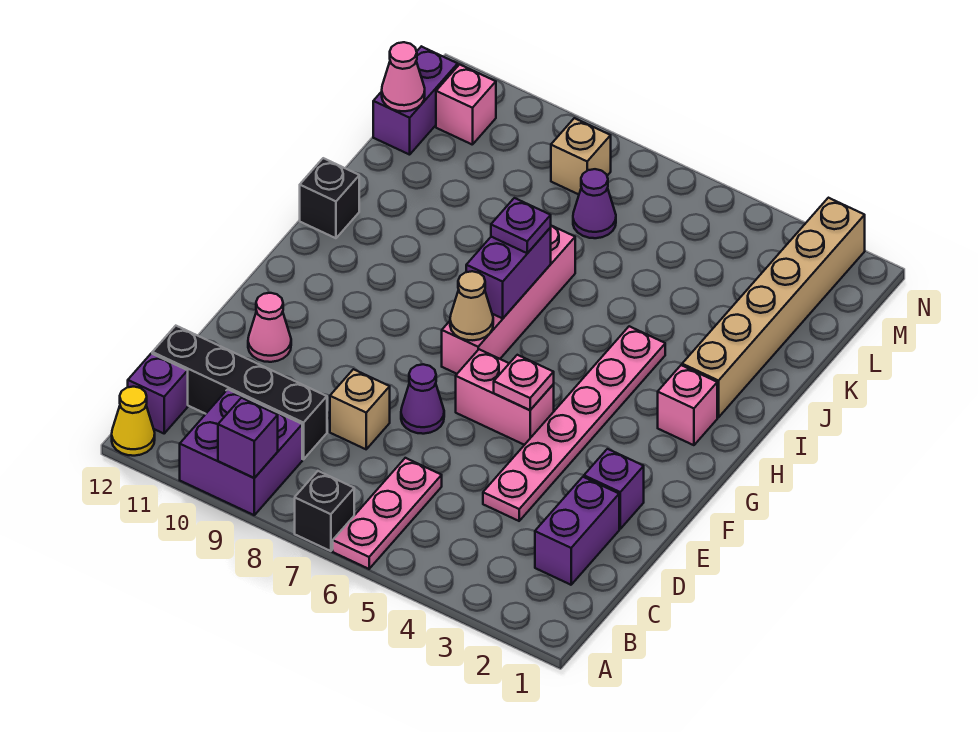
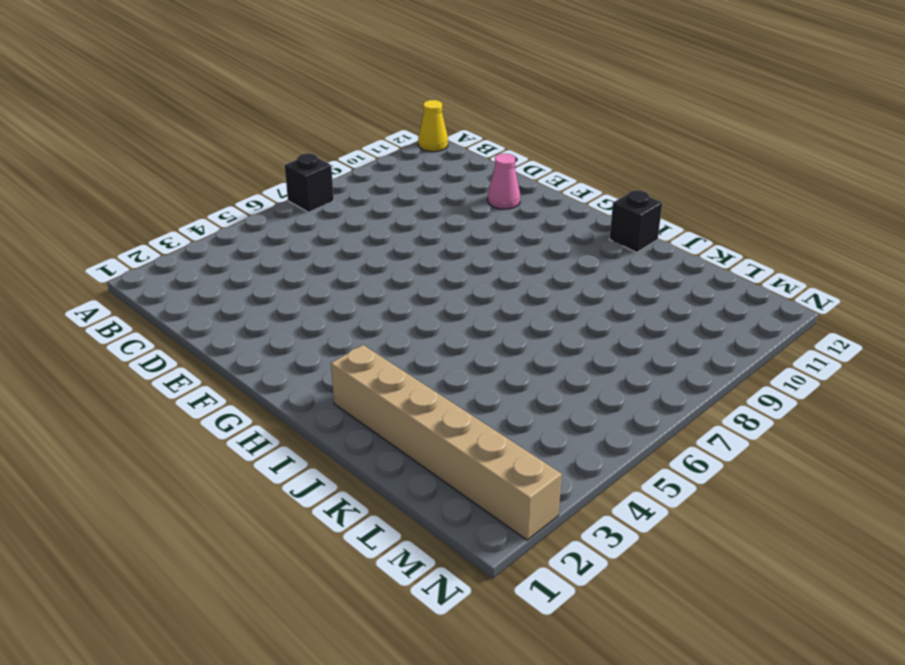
none -> pink plate A6:C6 level 1
none -> purple brick A9:B10 level 1
none -> purple brick B12 level 1

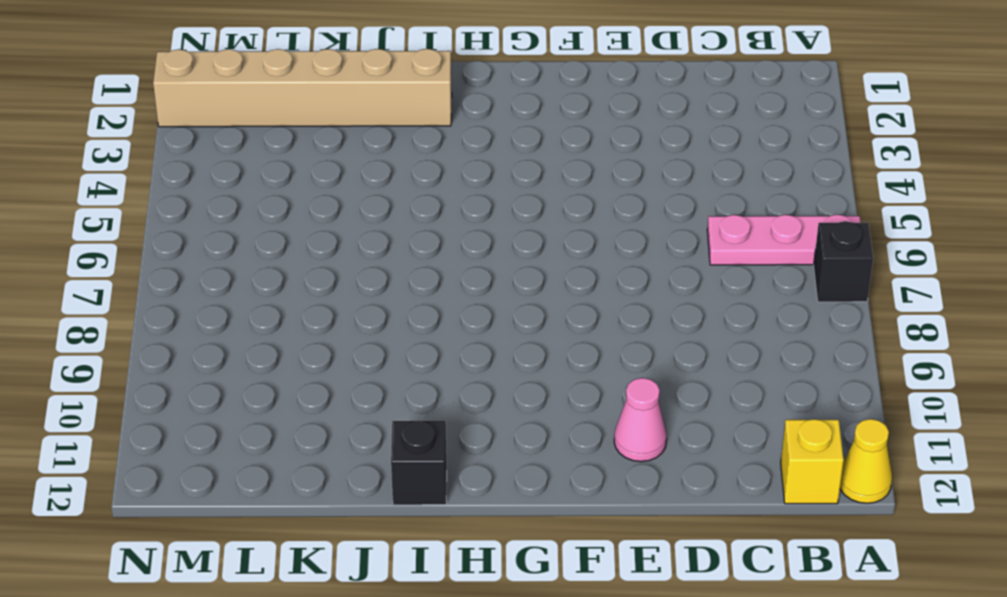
yellow brick B12 level 1 -> purple brick B12 level 1
none -> purple brick A9:B10 level 1
none -> purple brick C2:D2 level 1
none -> black brick C9:C12 level 1

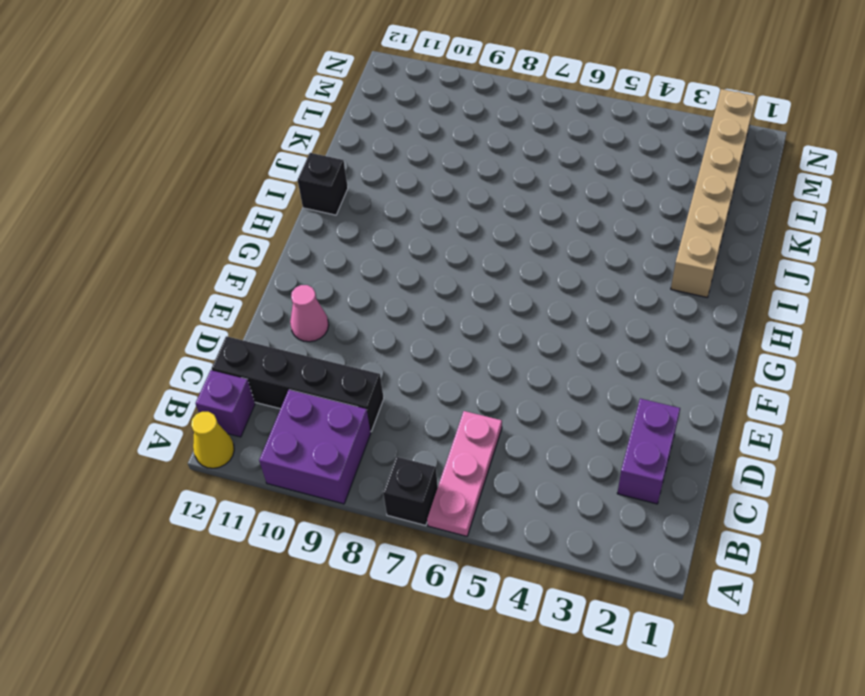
none -> pink plate D4:I4 level 1
none -> tan brick D8 level 1
none -> purple brick E2 level 1

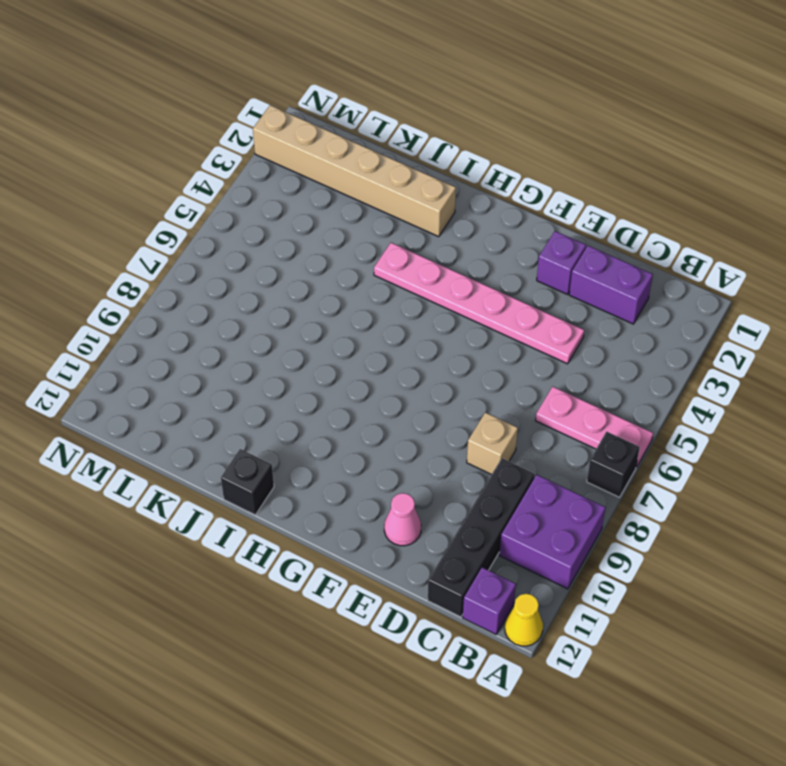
none -> purple cone E7 level 1
none -> pink brick F5:F6 level 1
none -> pink brick G7:J7 level 1

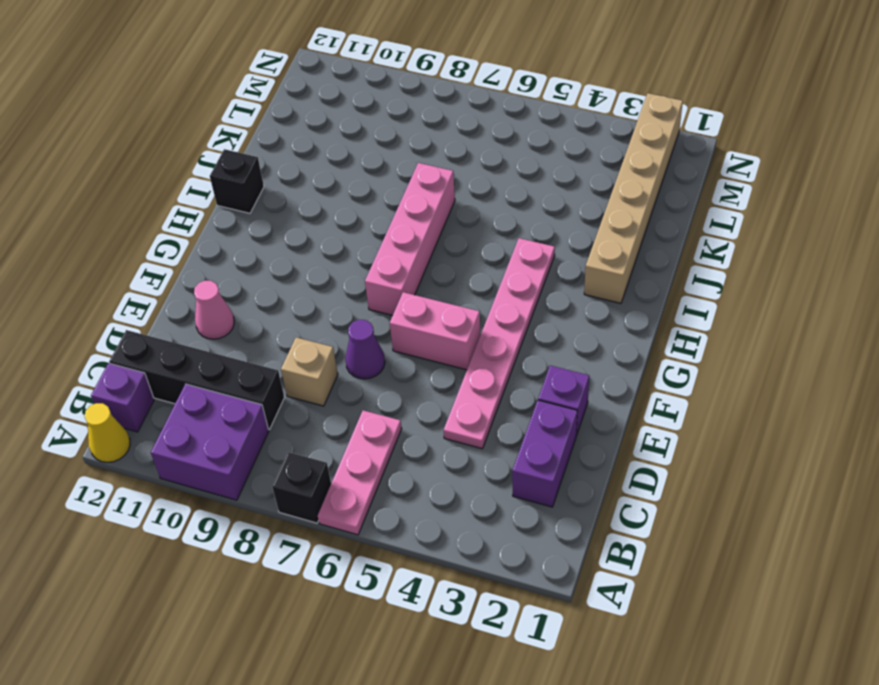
none -> pink brick H2 level 1
none -> purple cone L7 level 1
none -> purple brick L12:M12 level 1

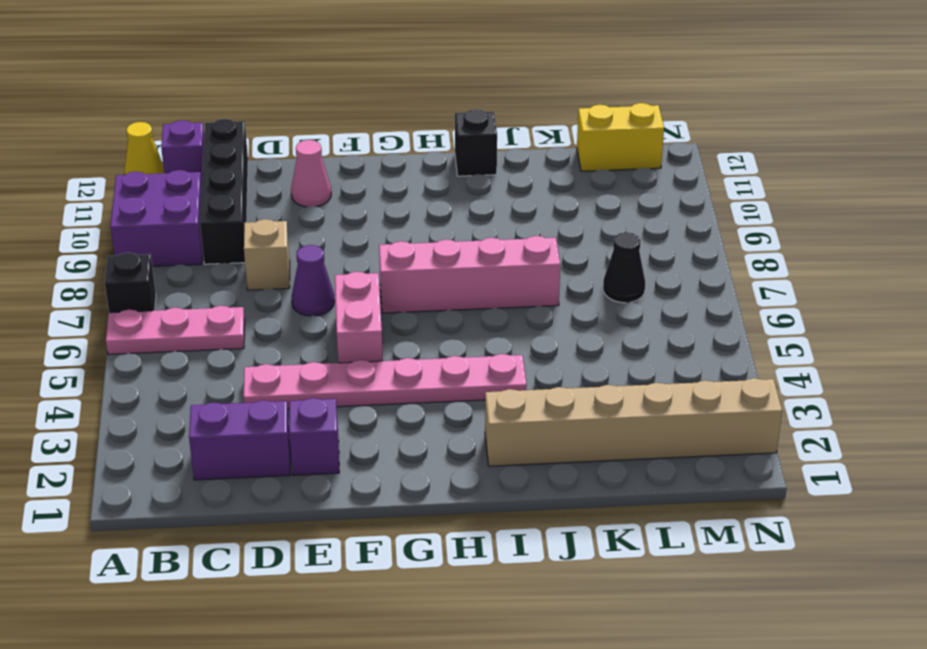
black cone L7 level 1 -> purple cone L7 level 1
yellow brick L12:M12 level 1 -> purple brick L12:M12 level 1
none -> pink brick H2 level 1
none -> tan brick M8 level 1
none -> pink brick M11 level 1

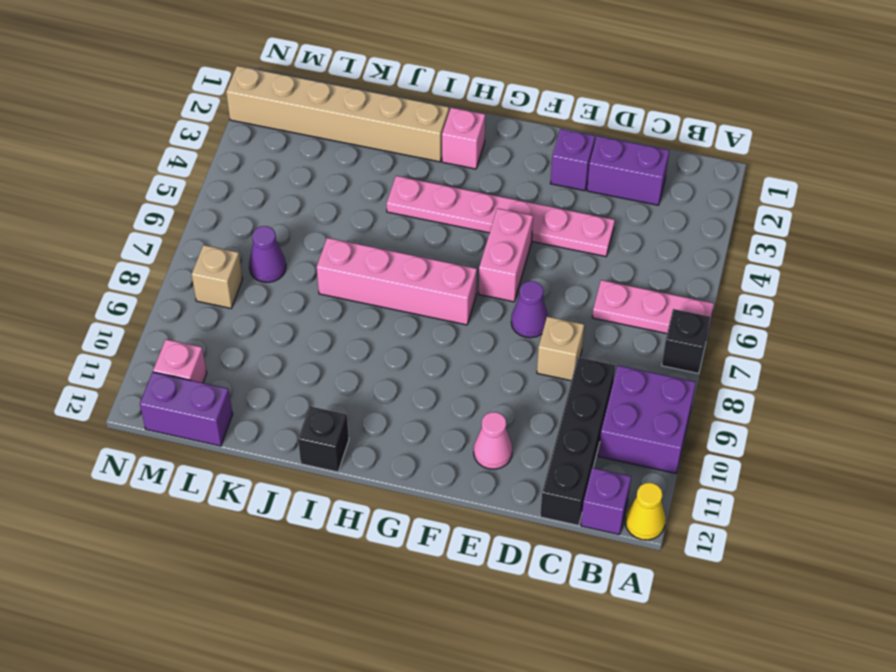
none -> purple brick A9 level 2
none -> pink plate F5 level 2
none -> tan cone G7 level 2

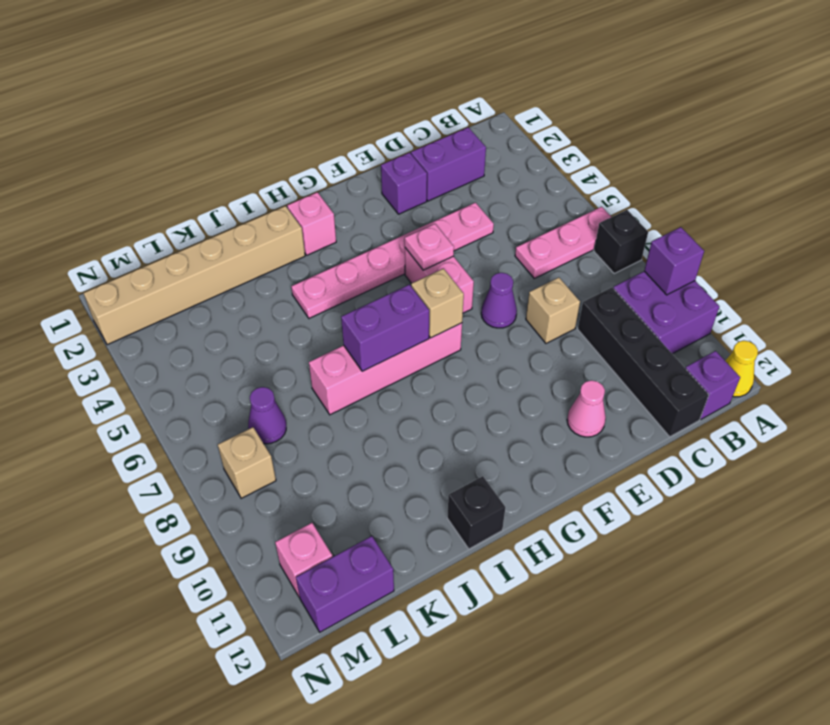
tan brick G7 level 2 -> tan cone G7 level 2
none -> pink cone L12 level 2
none -> purple plate I7 level 3

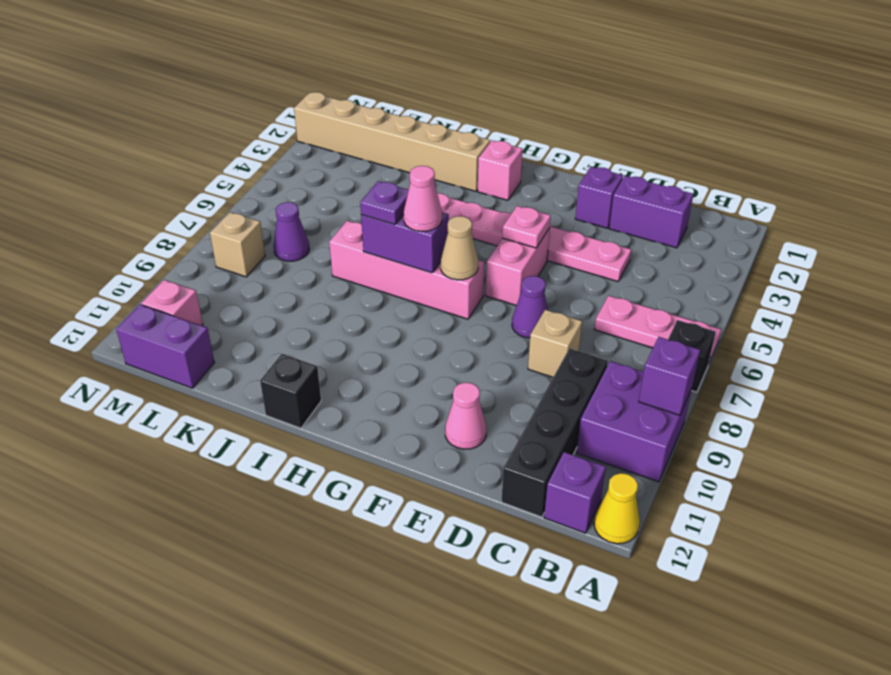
pink cone H7 level 3 -> pink cone L12 level 2

